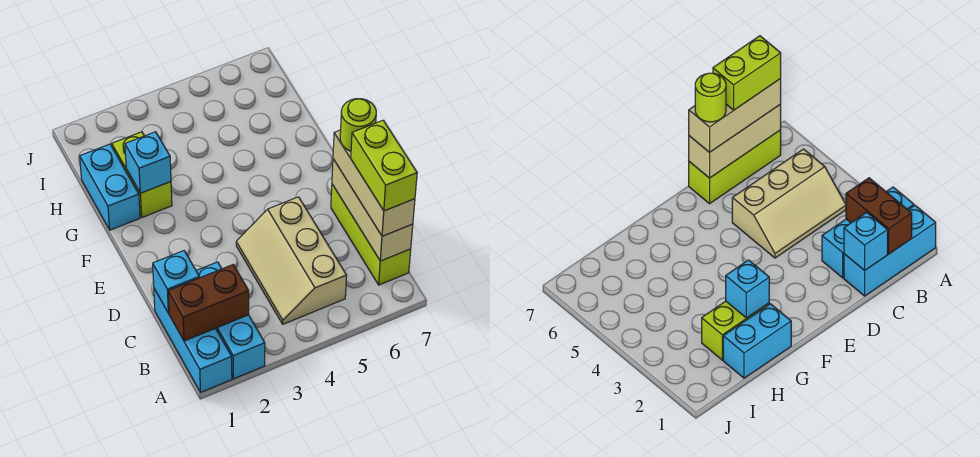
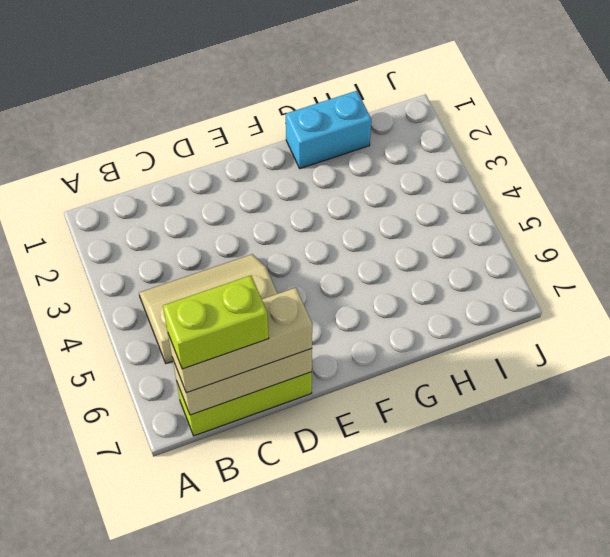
none -> cyan brick A1:C1 level 1
none -> cyan brick A2:C2 level 1
none -> lime brick G2:H2 level 1

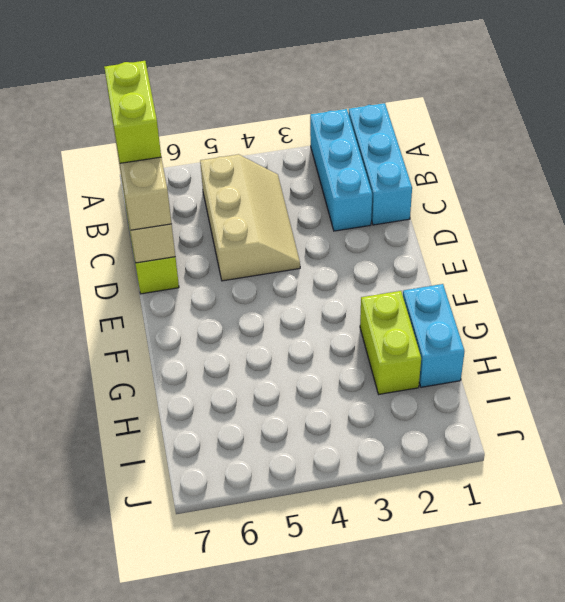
none -> brown brick B1:B2 level 2
none -> cyan brick C1 level 2
none -> cyan brick G2 level 2

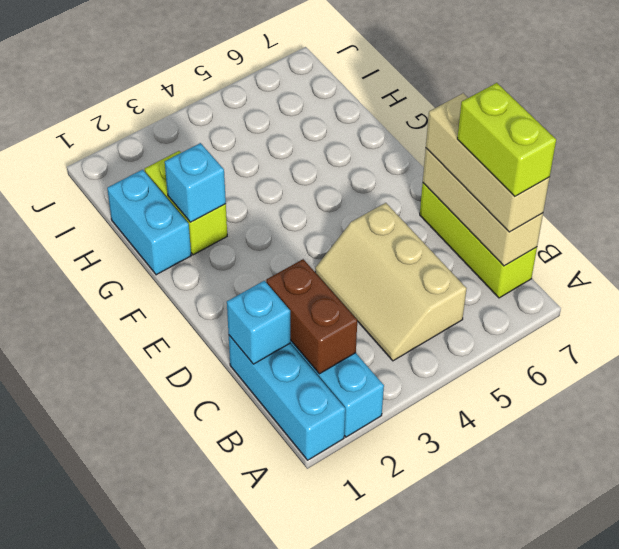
brown brick B2:C2 level 2 -> brown brick B1:B2 level 2
none -> lime round brick D7 level 4

